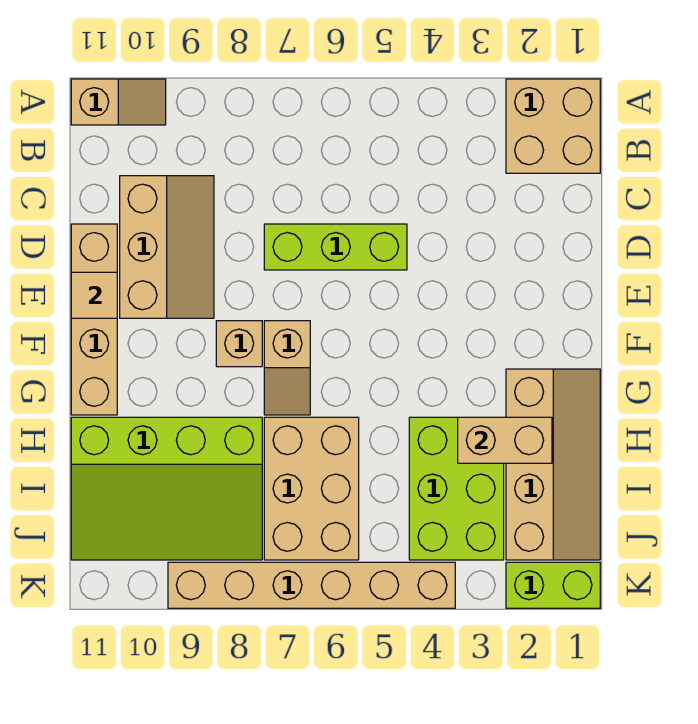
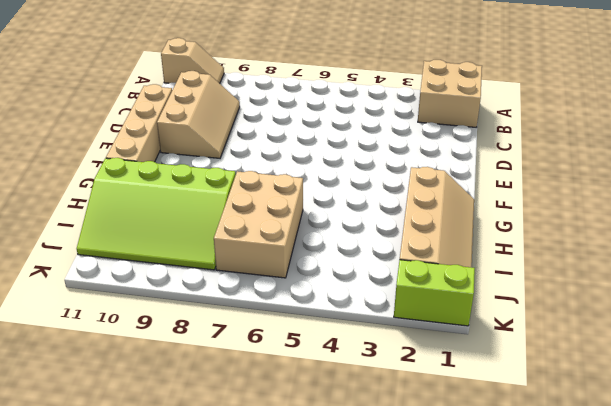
none -> lime brick D5:D7 level 1
none -> tan slope F7:G7 level 1 top F
none -> tan brick F8 level 1

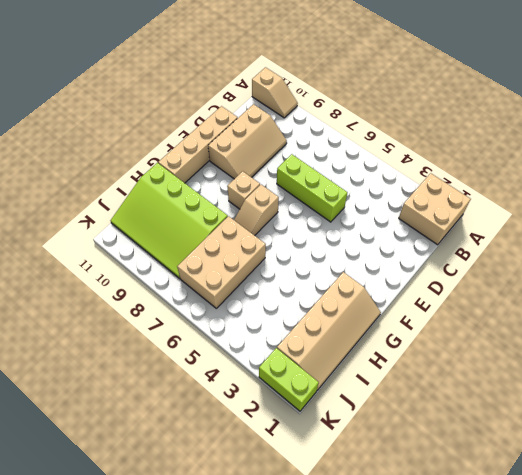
none -> lime brick H3:J4 level 1
none -> tan brick K4:K9 level 1
none -> tan tile E11 level 2

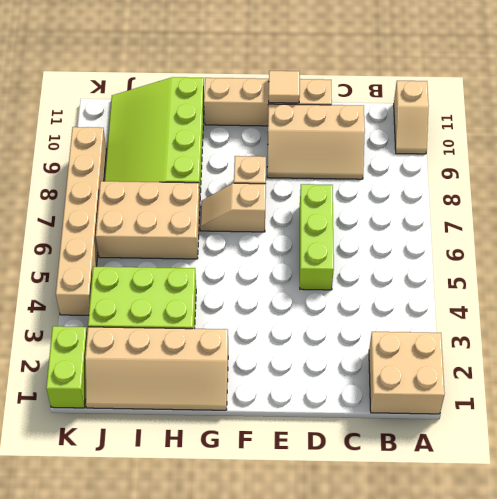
none -> tan brick H2:H3 level 2

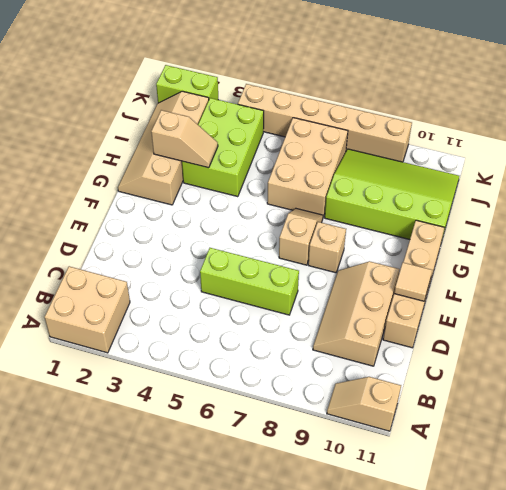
tan slope H2:H3 level 2 top 2 -> tan brick H2:H3 level 2

